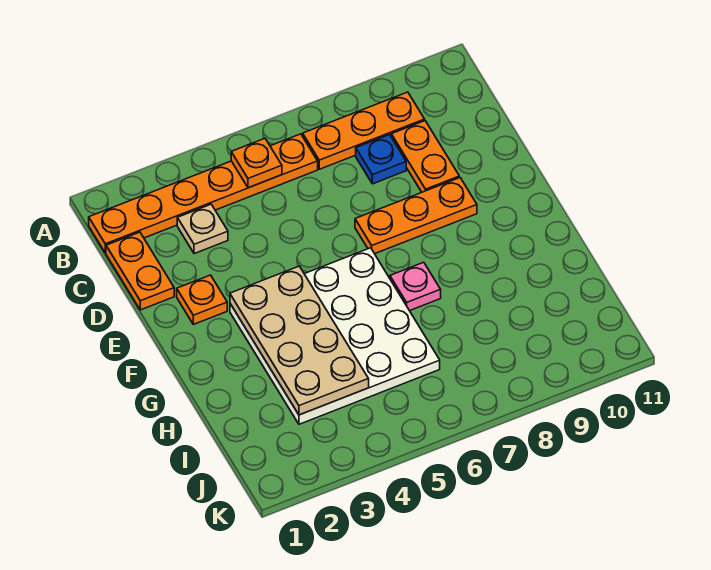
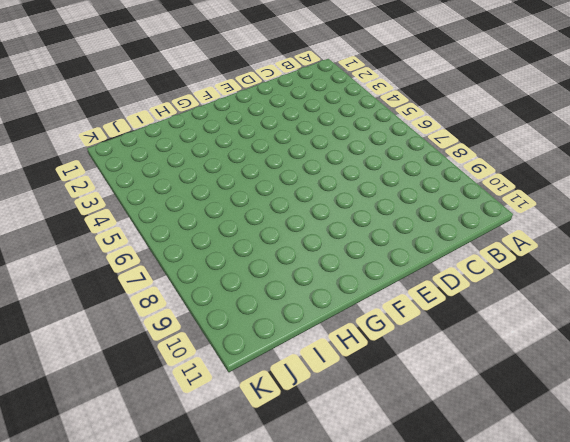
none -> orange plate B1:B6 level 1
none -> orange plate B7:B9 level 1
none -> orange plate C1:D1 level 1

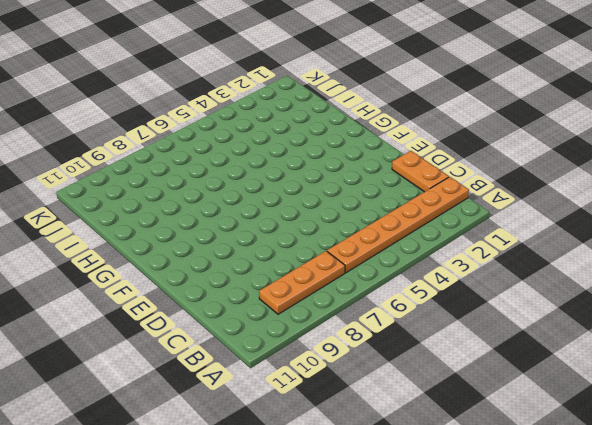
none -> tan plate C3 level 1
none -> blue plate C8 level 1
none -> orange plate C9:D9 level 1

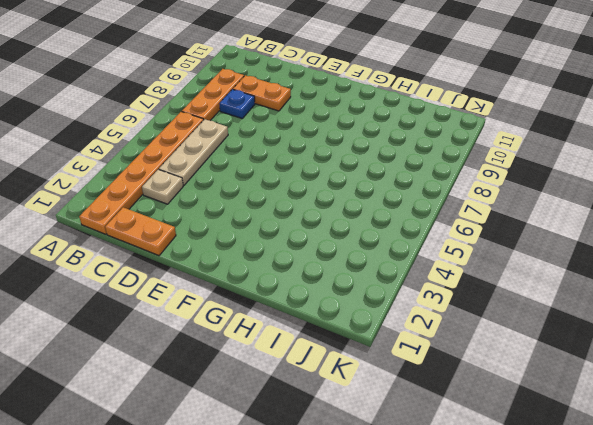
tan plate C4:C6 level 1 -> none
none -> orange plate E2 level 1
none -> orange plate E7:E9 level 1
none -> white plate F3:I6 level 1

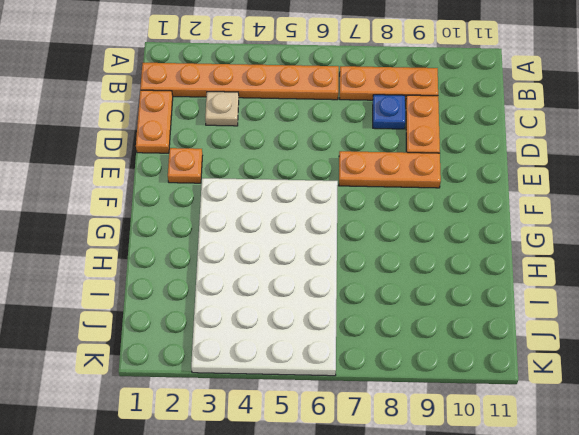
white plate F3:K6 level 1 -> white plate F3:I6 level 1
none -> pink plate G7 level 1
none -> orange plate B5 level 2
none -> tan plate F3:I4 level 2

